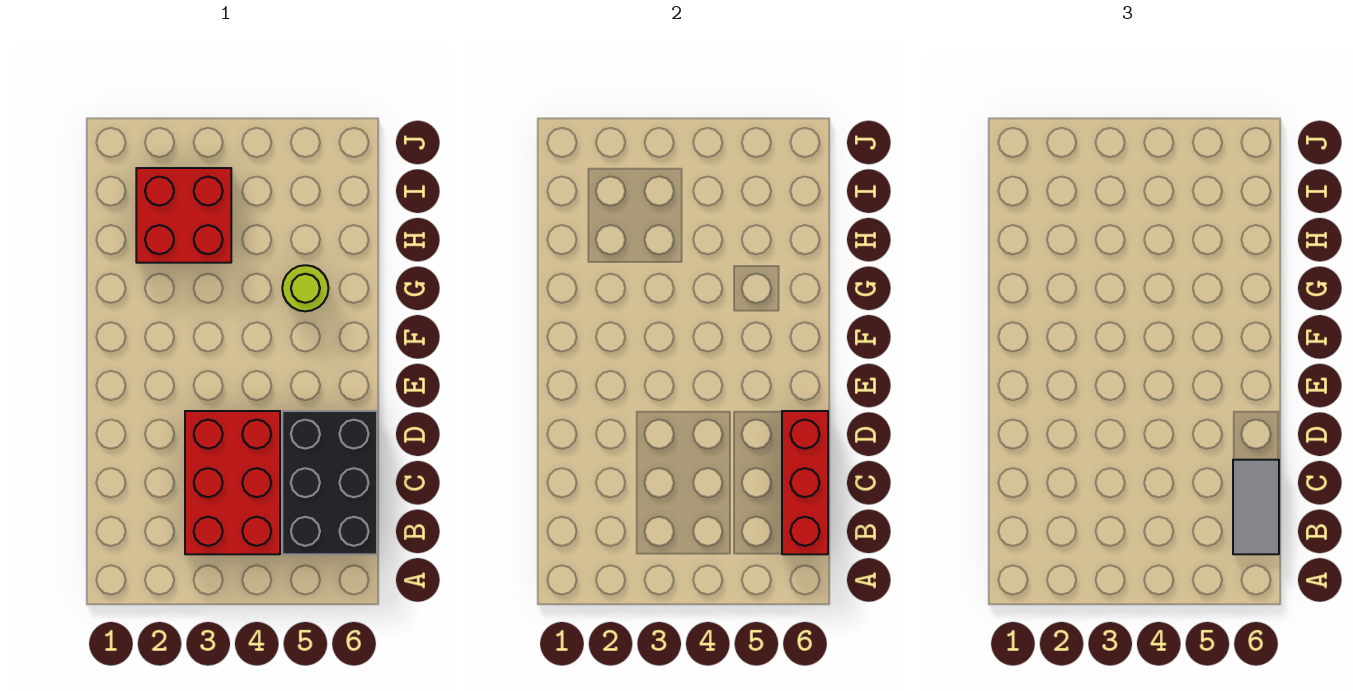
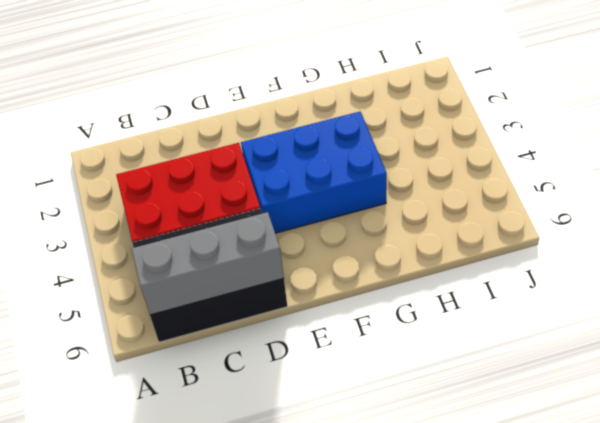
grey brick B6:D6 level 2 -> red brick B6:D6 level 2
blue brick E3:G4 level 1 -> none
none -> lime round brick G5 level 1
none -> red brick H2:I3 level 1

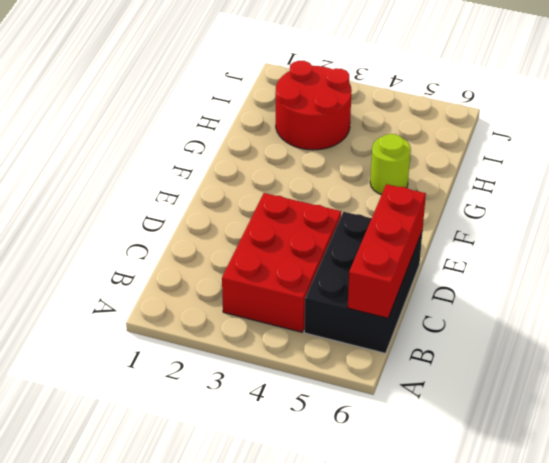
red round brick H2:I3 level 1 -> red brick H2:I3 level 1
none -> grey tile B6:C6 level 3

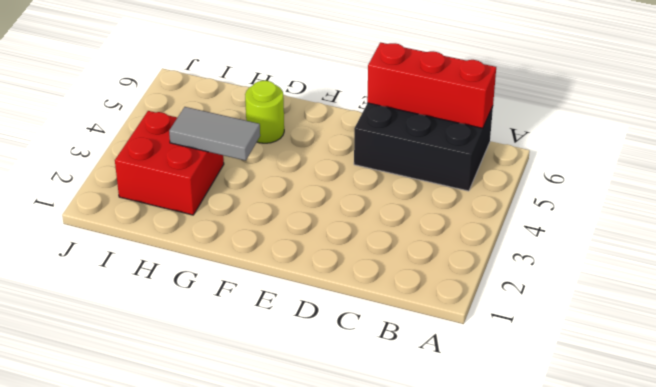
grey tile G3:H3 level 2 -> grey tile B6:C6 level 3
none -> red brick B3:D4 level 1

